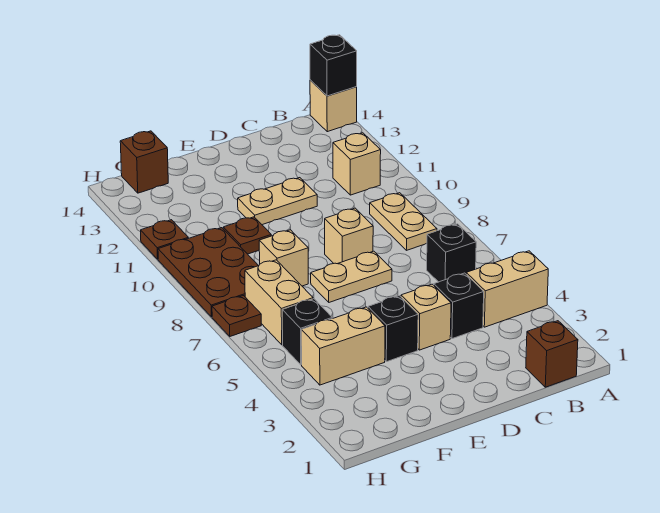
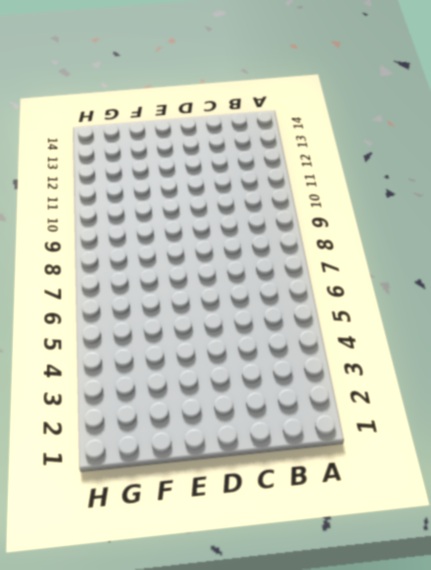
none -> tan brick A4:B4 level 1
none -> tan brick A14 level 1
none -> brown brick B1 level 1

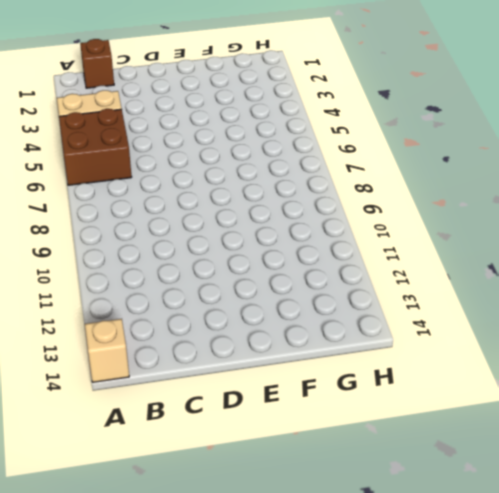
brown brick A5:B6 level 1 -> black brick B6 level 1
none -> tan plate B8:B9 level 1
none -> tan brick B11 level 1
none -> black brick C4 level 1

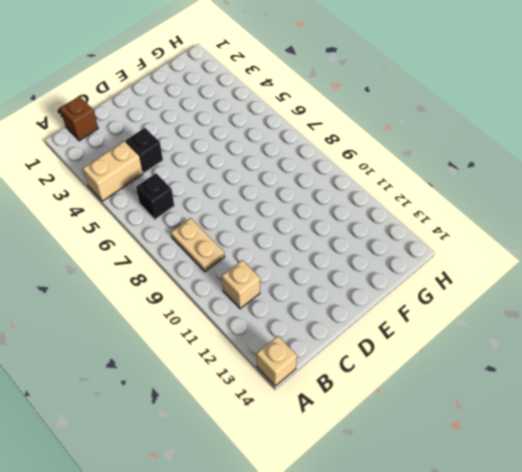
none -> tan brick D4 level 1
none -> tan plate D7:E7 level 1
none -> tan brick D8 level 1

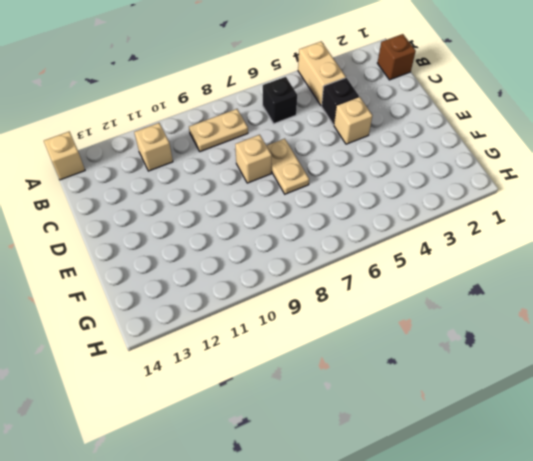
none -> tan plate D11:E11 level 1
none -> black brick E4 level 1
none -> tan brick F4:G4 level 1

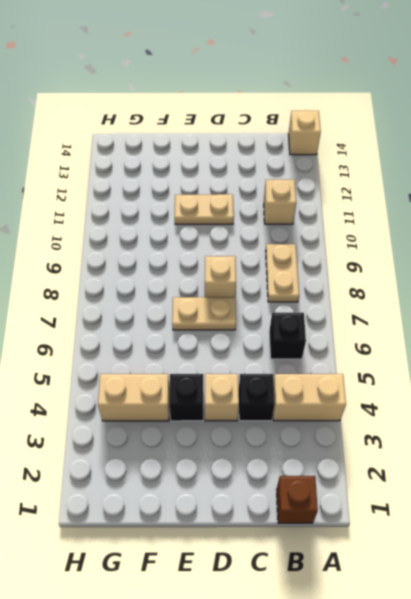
none -> tan brick F8 level 1
none -> brown plate F10 level 1
none -> black brick G5 level 1

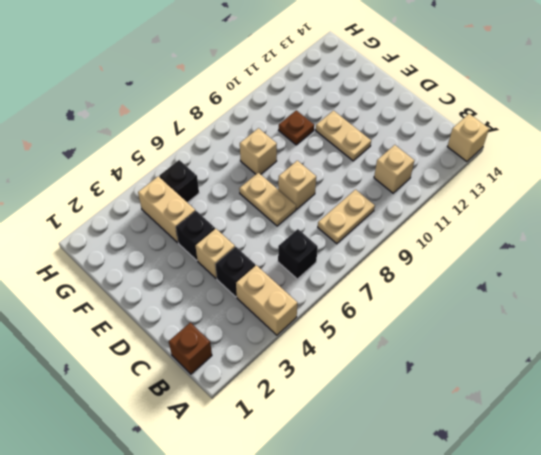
none -> tan brick G6:G7 level 1
none -> brown plate G8:H10 level 1
none -> brown brick G14 level 1

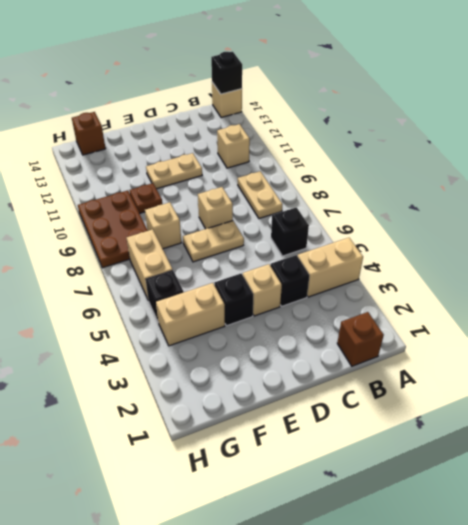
none -> brown plate H7 level 1
none -> brown plate H11 level 1

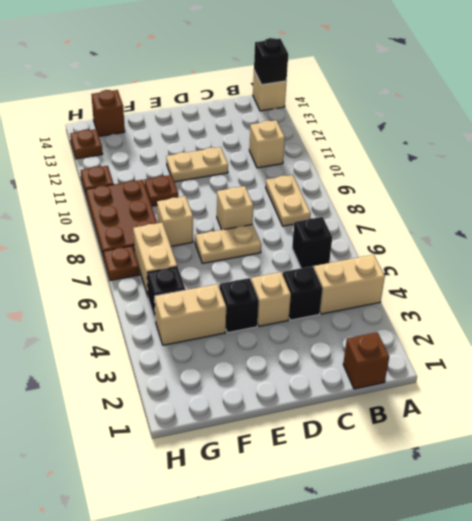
brown plate H13 level 1 -> none

